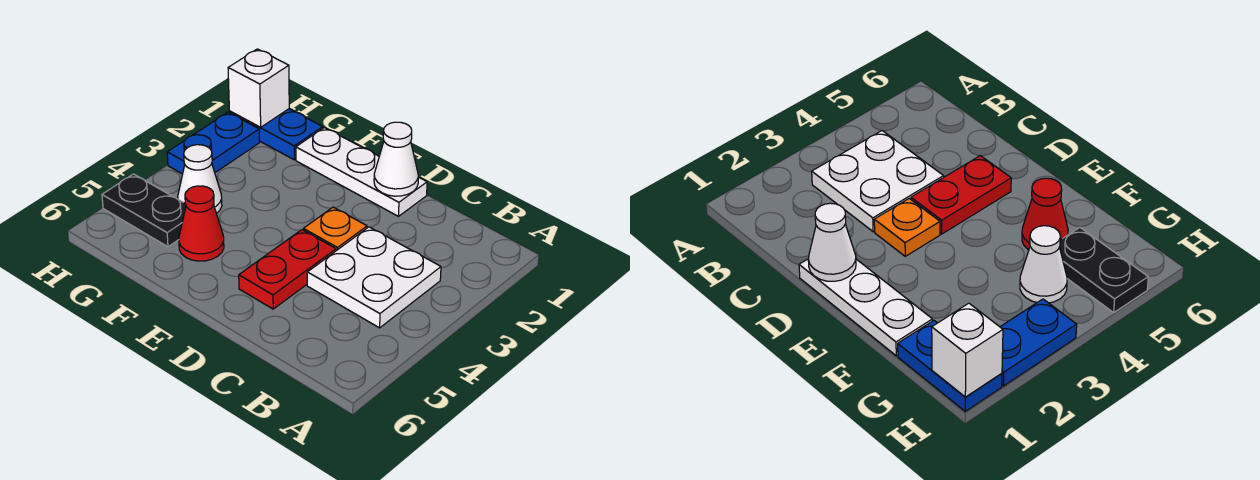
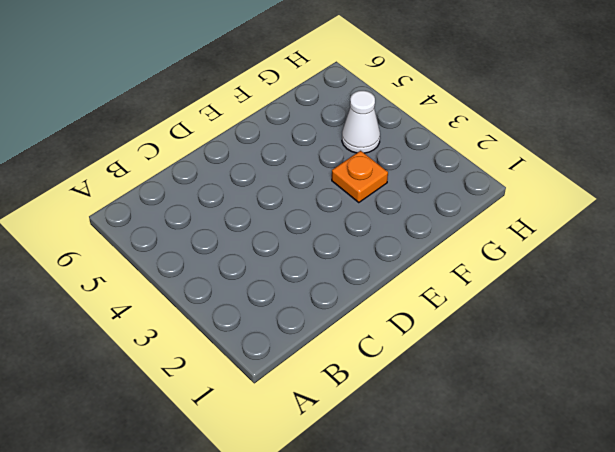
orange plate F3 level 1 -> orange plate D3 level 1
none -> white plate B3:C4 level 1
none -> white plate D1:F1 level 1

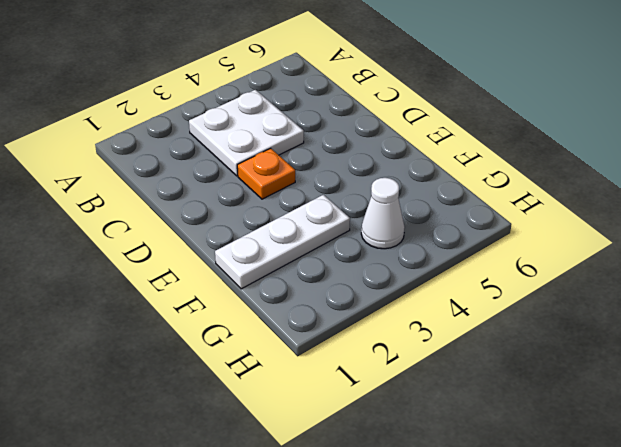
white plate F1:F3 level 1 -> white plate D1:F1 level 1
none -> red plate D4:D5 level 1
none -> red cone F5 level 1

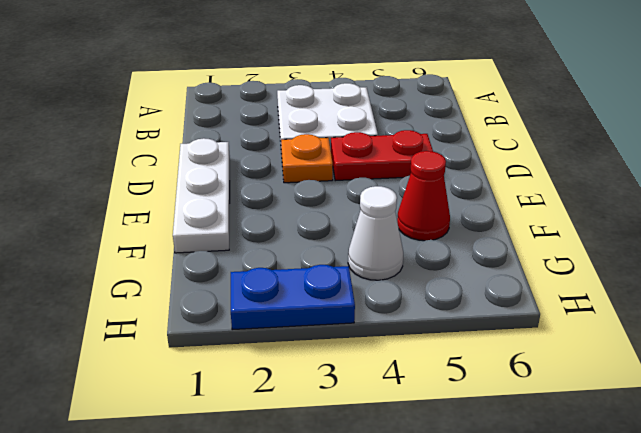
none -> blue plate G1:H1 level 1
none -> black plate G5:H5 level 1

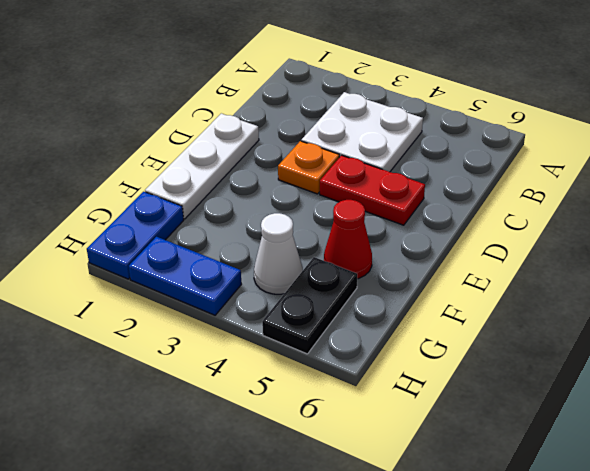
none -> white cone D1 level 2
none -> white brick H1 level 2

